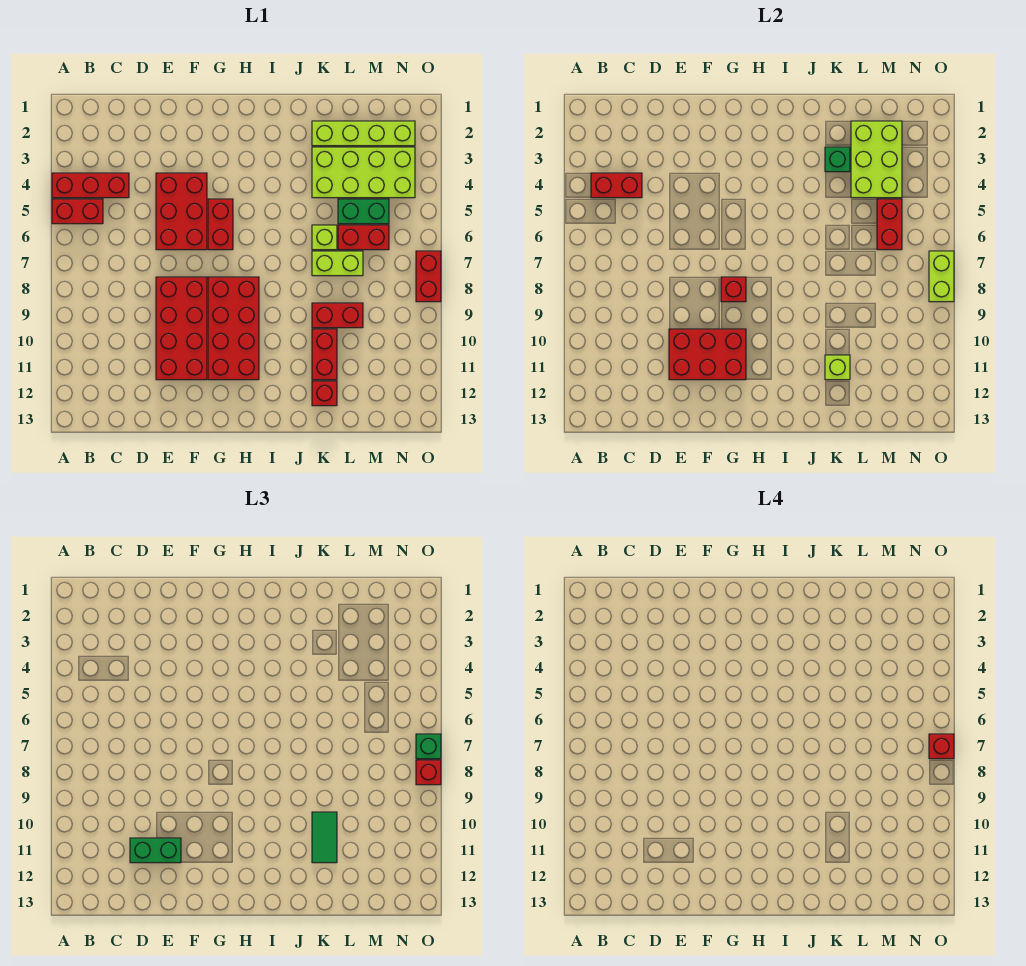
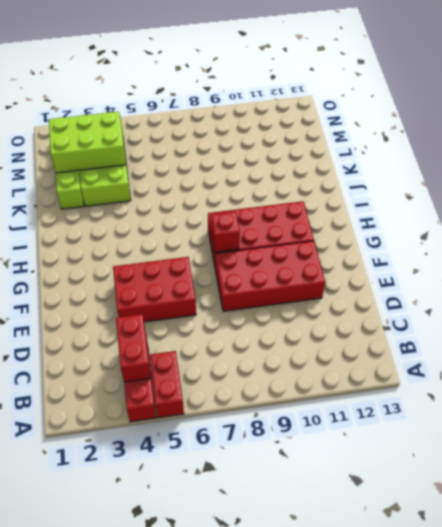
none -> red brick G5:G6 level 1
none -> lime brick K6 level 1
none -> lime brick K7:L7 level 1

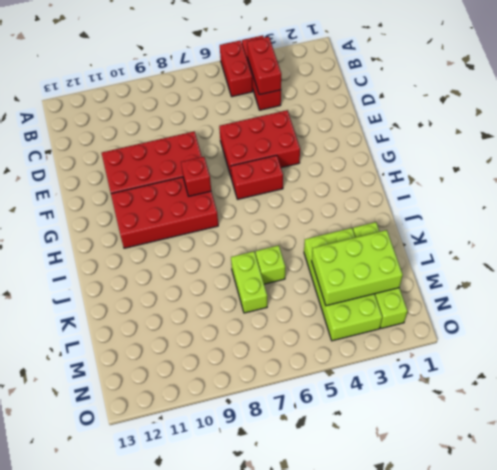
none -> red brick K9:L9 level 1
none -> red brick K10:K11 level 1
none -> red brick K12 level 1

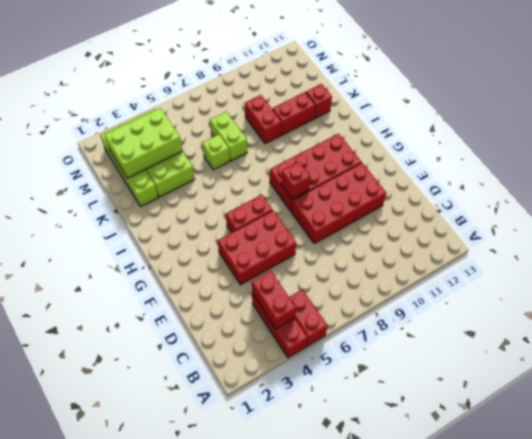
none -> green brick L5:M5 level 1
none -> red brick L6:M6 level 1
none -> red brick O7:O8 level 1

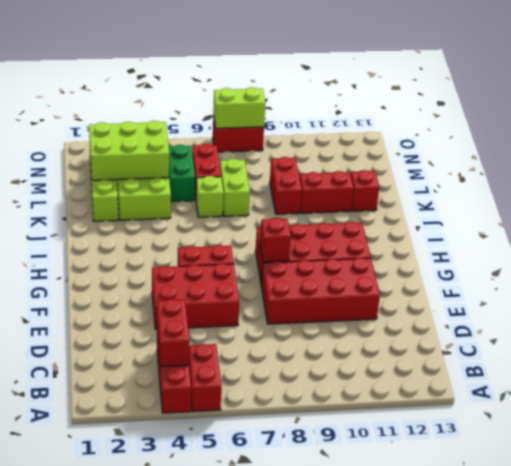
none -> red brick E10:G11 level 2
none -> green brick K3 level 2
none -> lime brick K11 level 2

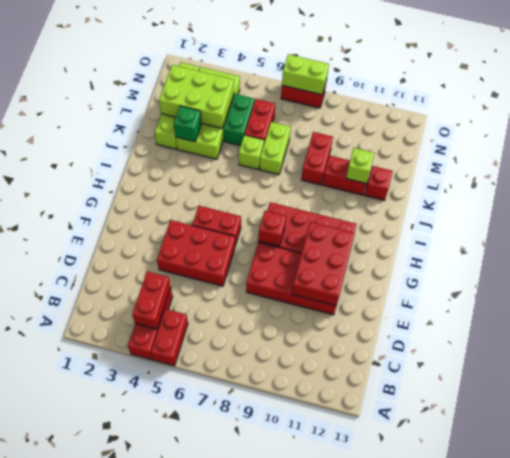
none -> red brick M5:M6 level 2
none -> green brick D11:E11 level 3
none -> green tile K10:K11 level 3

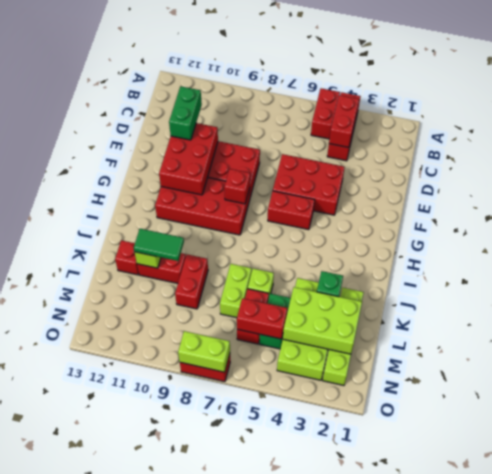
none -> green brick O7 level 3
none -> red brick O8 level 3
none -> red brick O7 level 4

